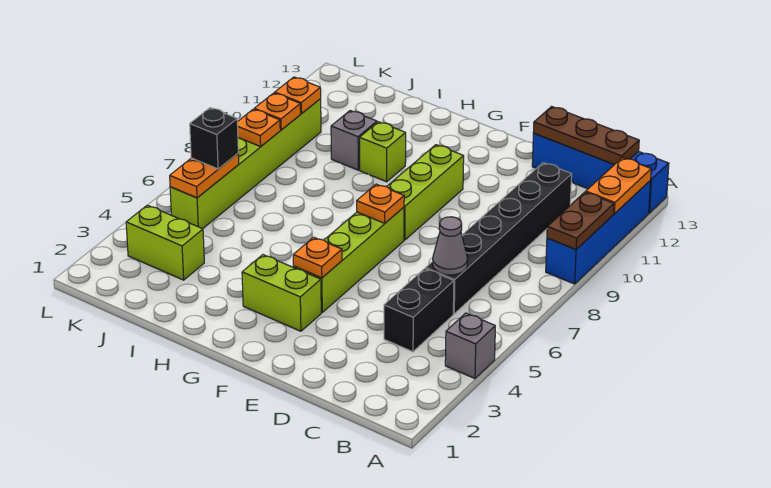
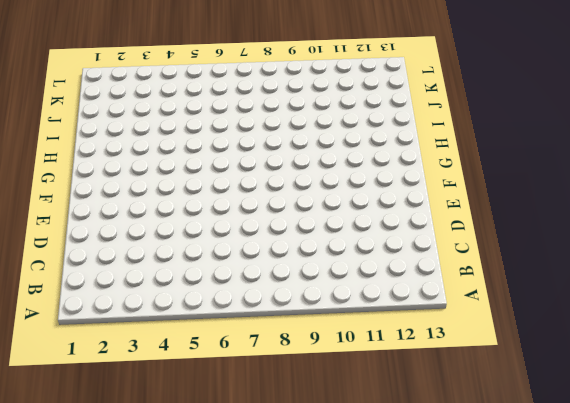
none -> grey brick A4 level 1
none -> blue brick A9:A12 level 1
none -> blue brick A13:D13 level 1

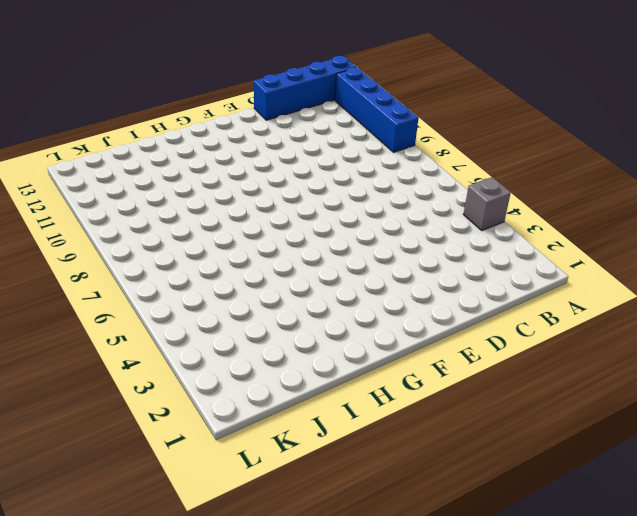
none -> black brick C4:C5 level 1
none -> black brick C6:C11 level 1
none -> lime brick F3:G3 level 1

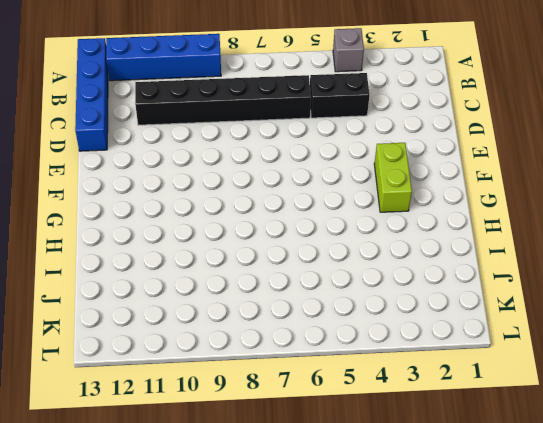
none -> lime brick F4:F7 level 1
none -> lime brick F8:F10 level 1
none -> lime brick H10 level 1

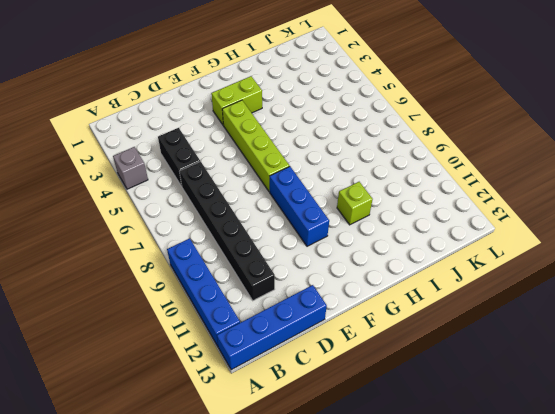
blue brick F8:F10 level 1 -> lime brick F8:F10 level 1
none -> grey brick I10 level 1
none -> lime brick J3:K3 level 1
none -> lime brick K5:K10 level 1

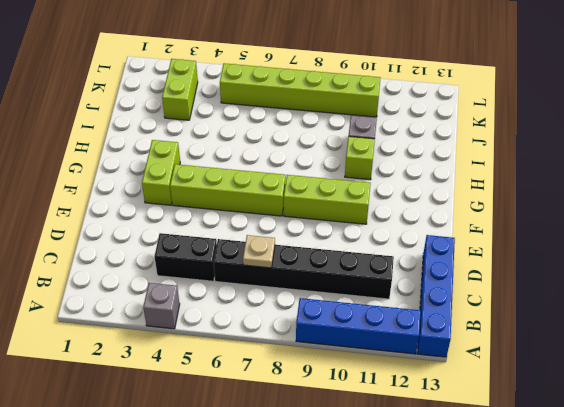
tan plate C7 level 2 -> none
none -> brown plate A9:A10 level 2
none -> orange plate A11:A12 level 2
none -> brown plate B13:D13 level 2

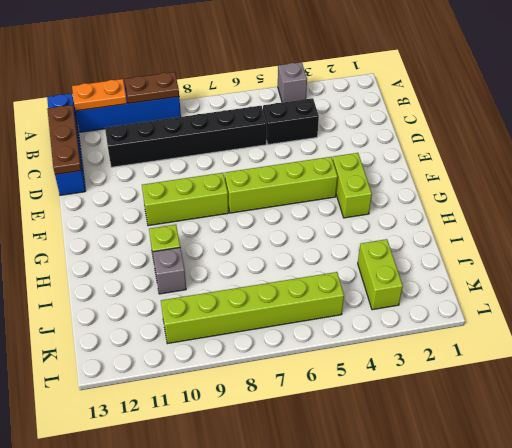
none -> grey cone C6 level 2
none -> orange plate F4 level 2
none -> orange plate F7 level 2

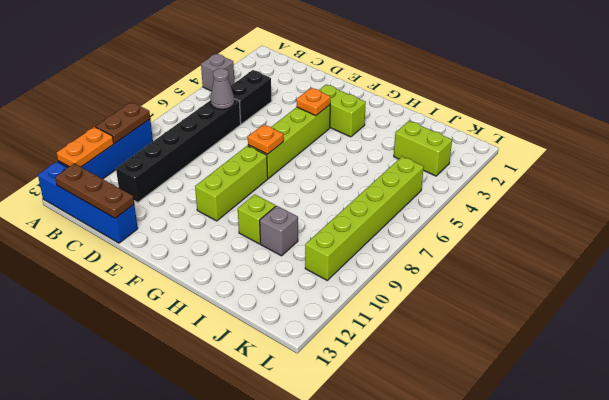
none -> orange plate K5:K6 level 2
none -> orange plate K8 level 2
none -> orange plate K9 level 2

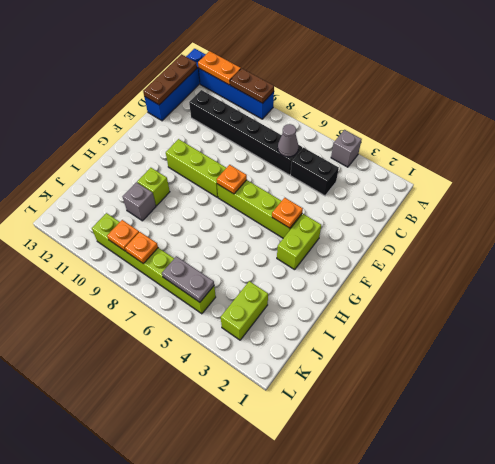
grey plate K5:K6 level 2 -> orange plate K5:K6 level 2
none -> orange plate K10 level 2
none -> black brick K6 level 3

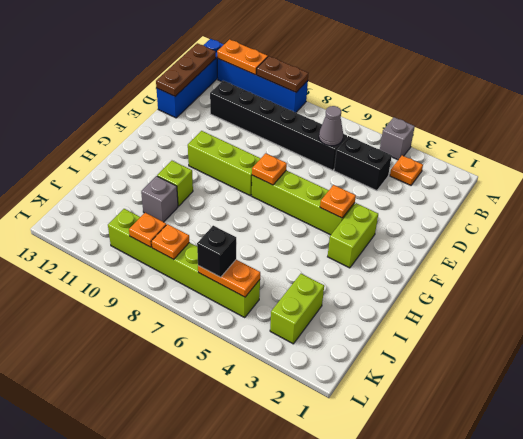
orange plate B3 level 1 -> orange plate K10 level 2

